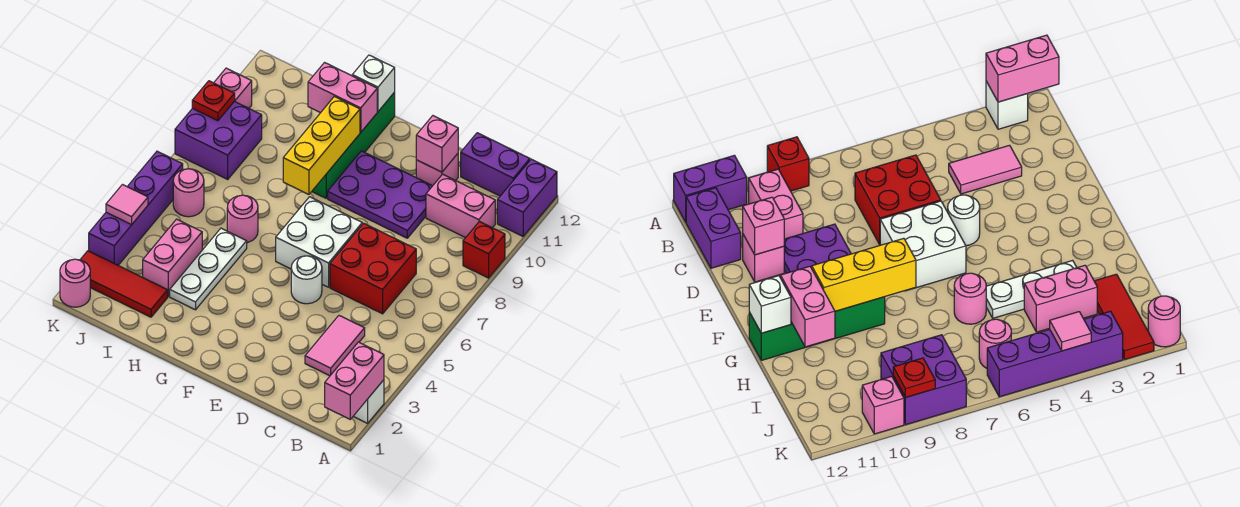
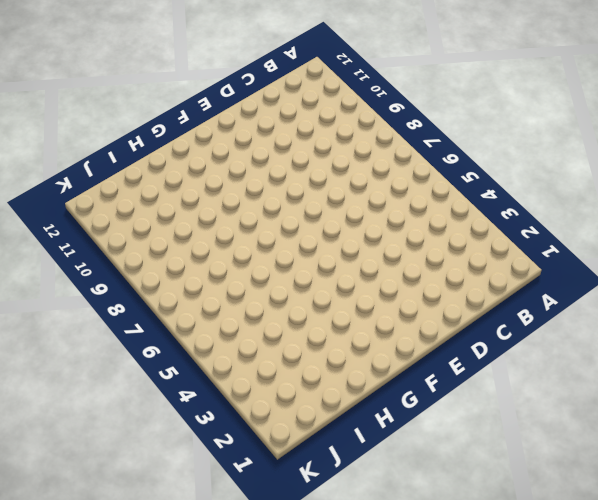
none -> white brick A2 level 1
none -> red brick A9 level 1
none -> purple brick A11:A12 level 1

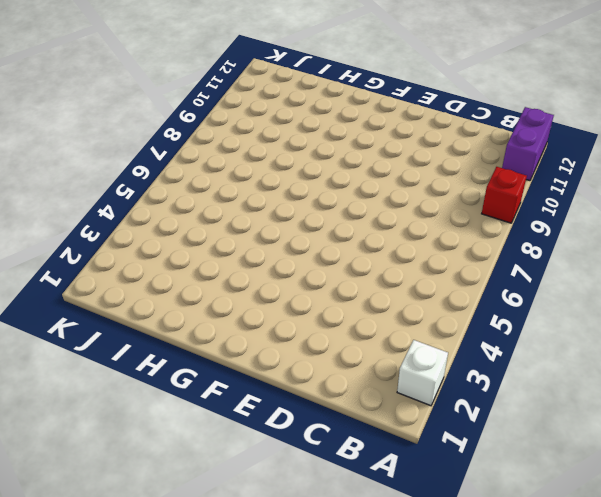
none -> pink brick B10:C10 level 1
none -> purple brick B12:C12 level 1
none -> pink tile C3:C4 level 1

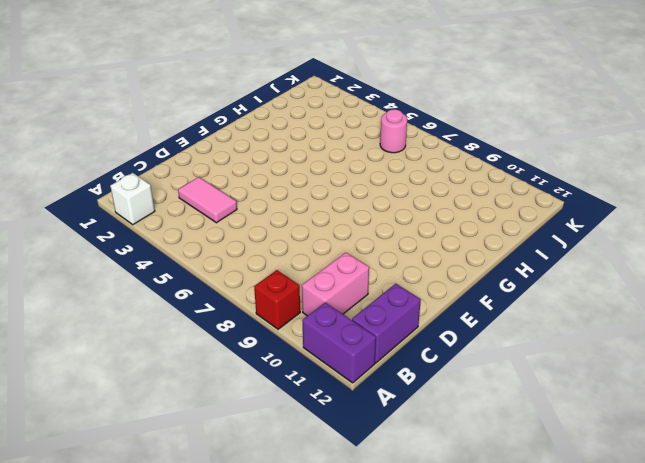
none -> red brick C6:D7 level 1
none -> purple plate D9:F10 level 1
none -> pink brick D11 level 1

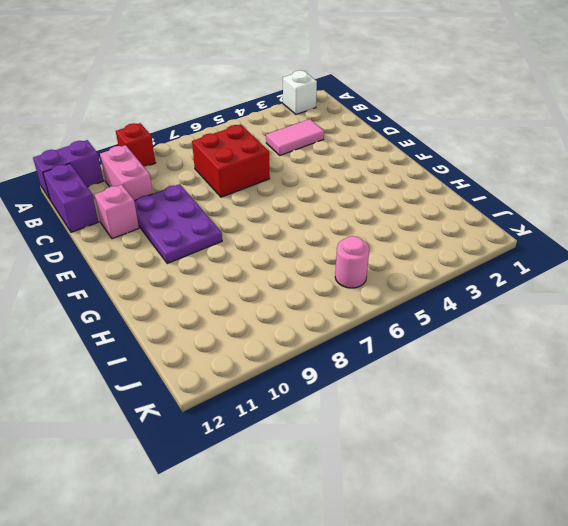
none -> white round brick E5 level 1
none -> white brick E6:F7 level 1
none -> green brick G9:G12 level 1

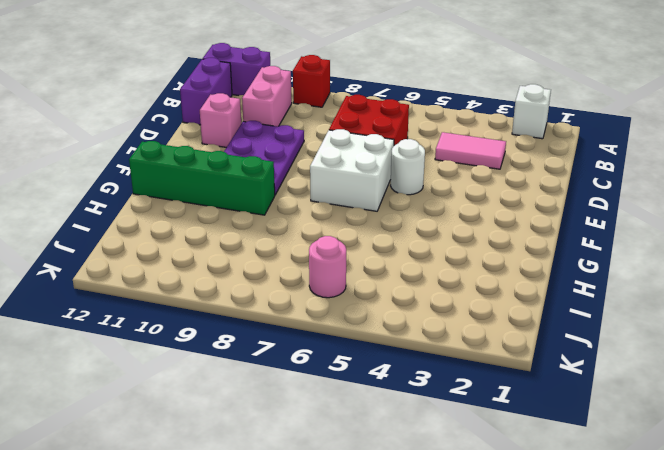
none -> white plate H3:H5 level 1
none -> pink round brick H6 level 1
none -> red tile I2:K2 level 1

